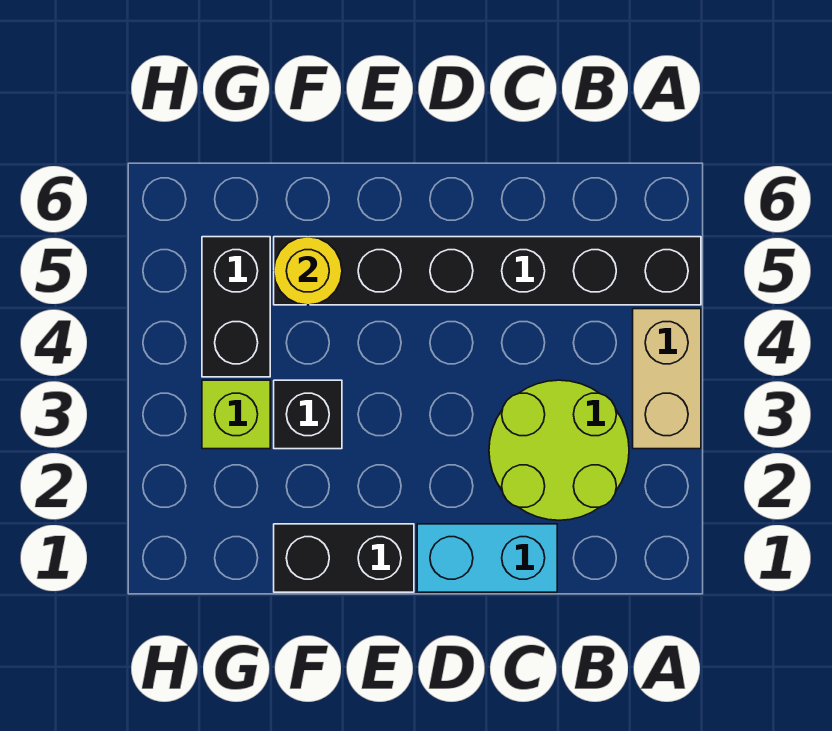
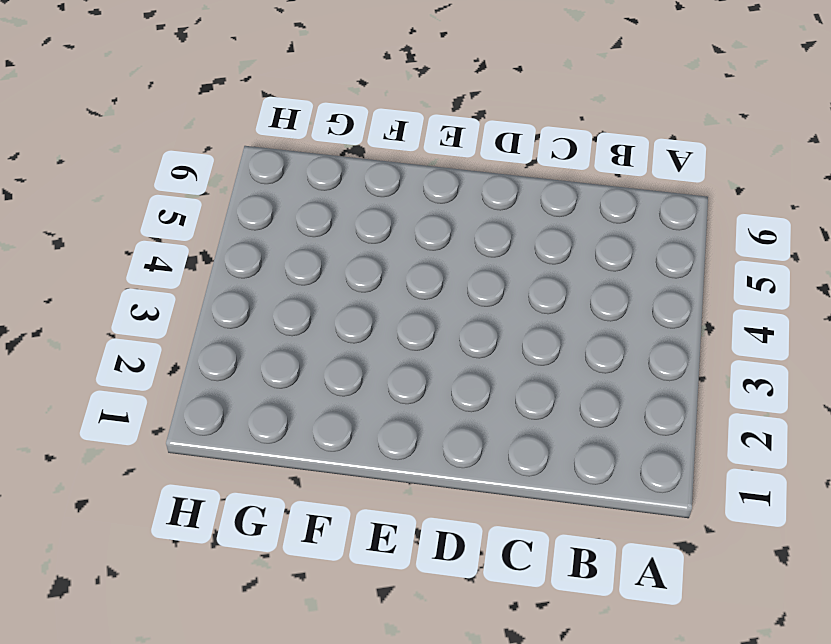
none -> tan brick A3:A4 level 1
none -> black brick A5:F5 level 1

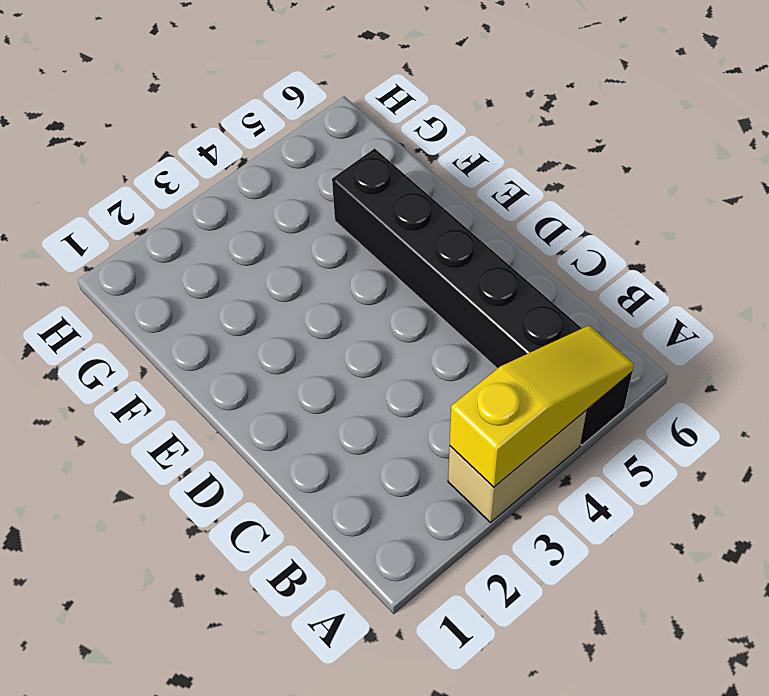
yellow slope A3:A5 level 2 top 3 -> none
none -> lime round brick B2:C3 level 1
none -> cyan brick C1:D1 level 1

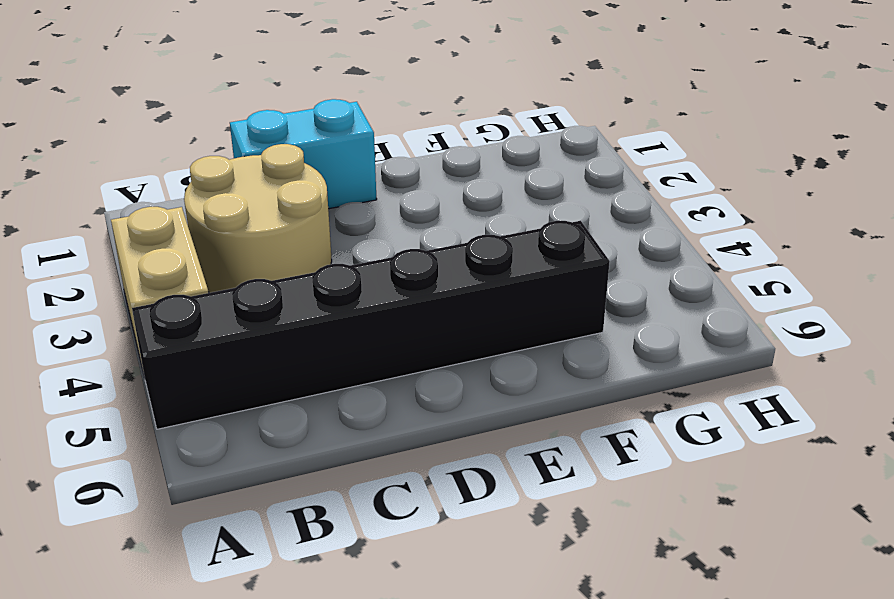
tan round brick B2:C3 level 1 -> lime round brick B2:C3 level 1
none -> black brick E1:F1 level 1
none -> black brick F3 level 1

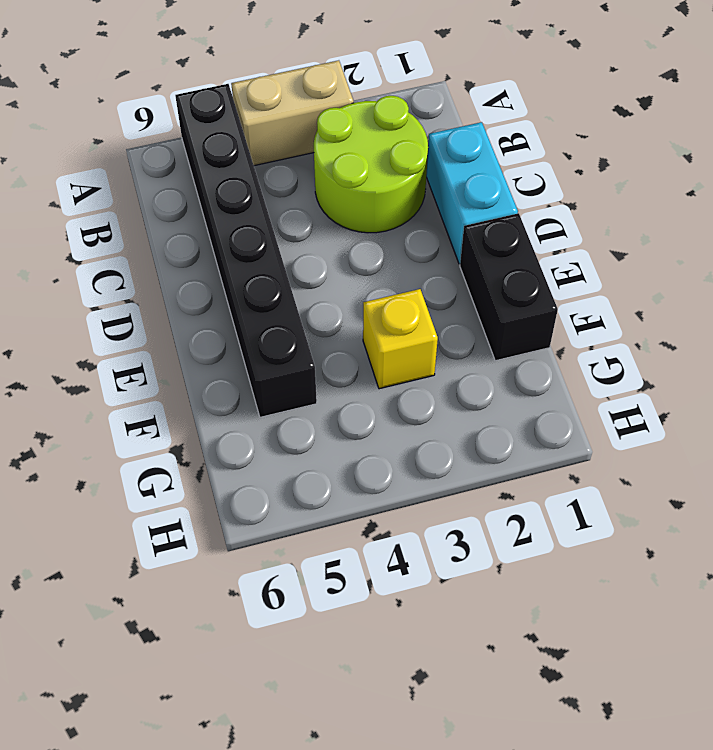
yellow brick F3 level 1 -> black brick F3 level 1
none -> lime brick G3 level 1
none -> black brick G4:G5 level 1

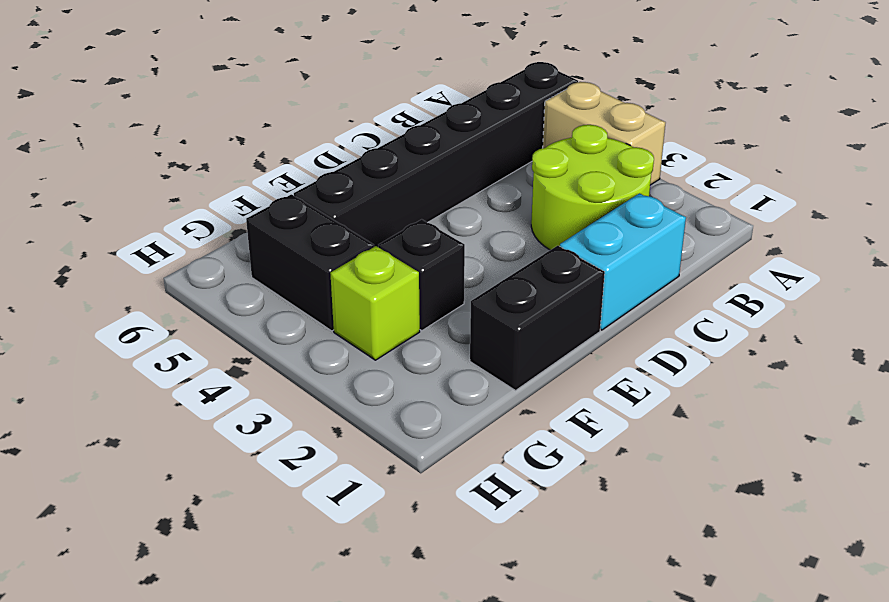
none -> yellow round brick F5 level 2

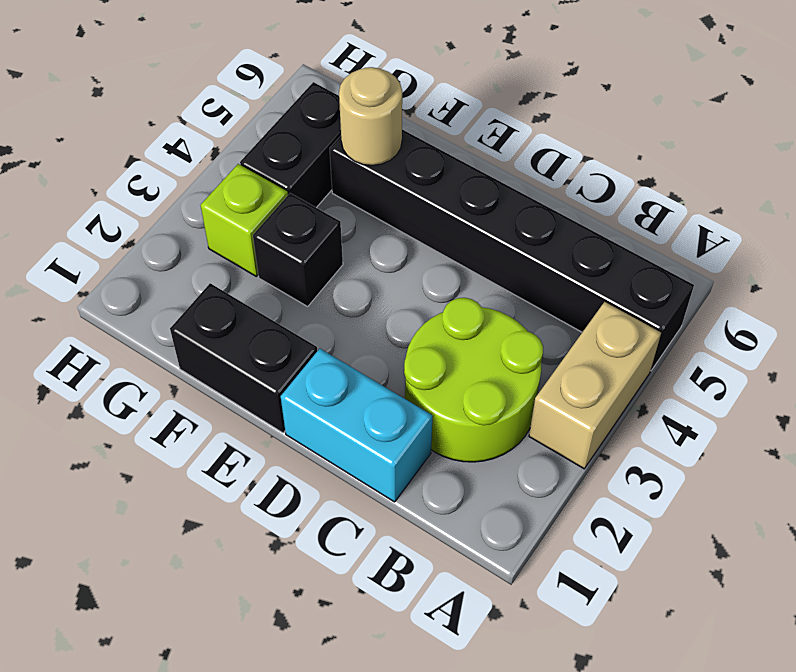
tan round brick F5 level 2 -> yellow round brick F5 level 2

